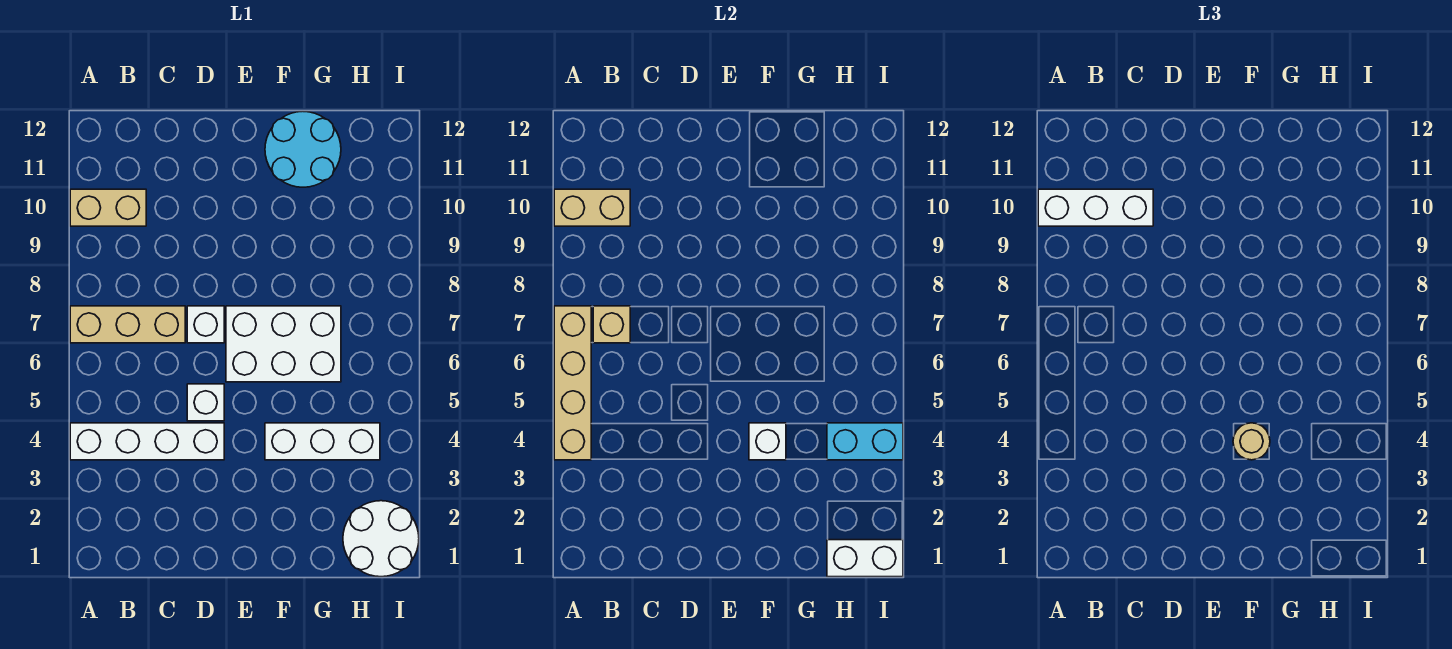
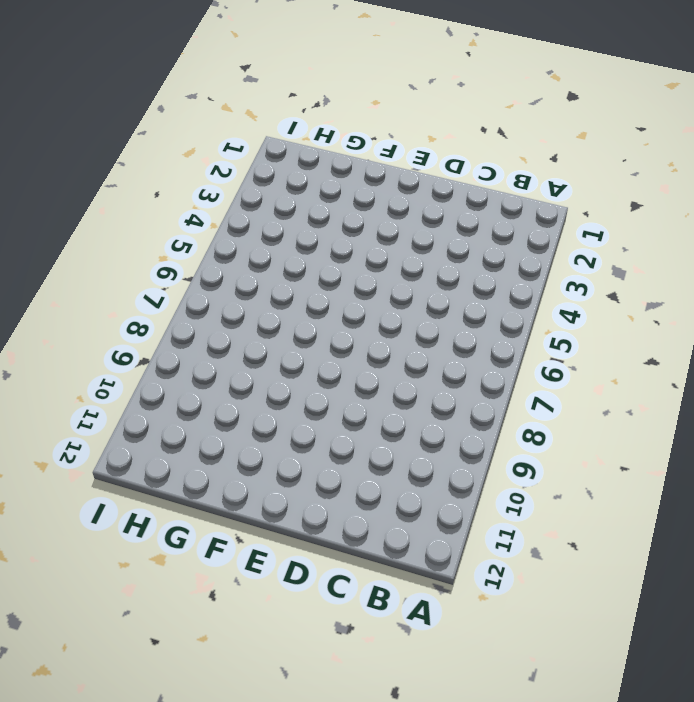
none -> white brick A4:D4 level 1
none -> tan brick A7:C7 level 1
none -> tan brick A10:B10 level 1

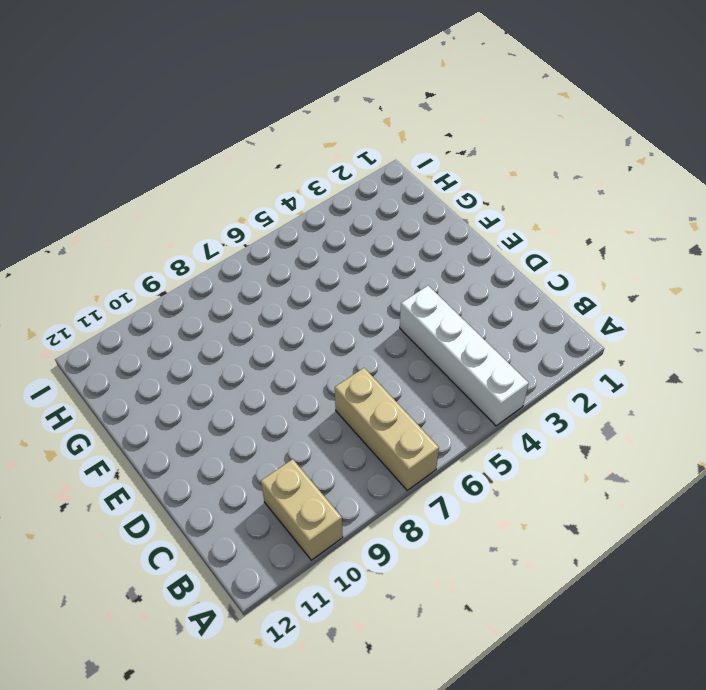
none -> white brick D5 level 1
none -> white brick D7 level 1
none -> white brick E6:G7 level 1

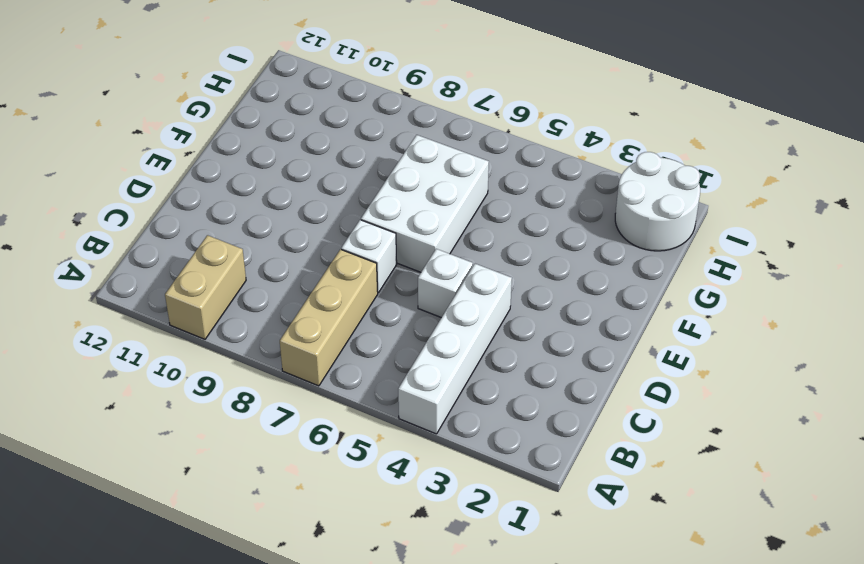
none -> white brick F4:H4 level 1
none -> cyan round brick F11:G12 level 1
none -> tan brick A4:A7 level 2

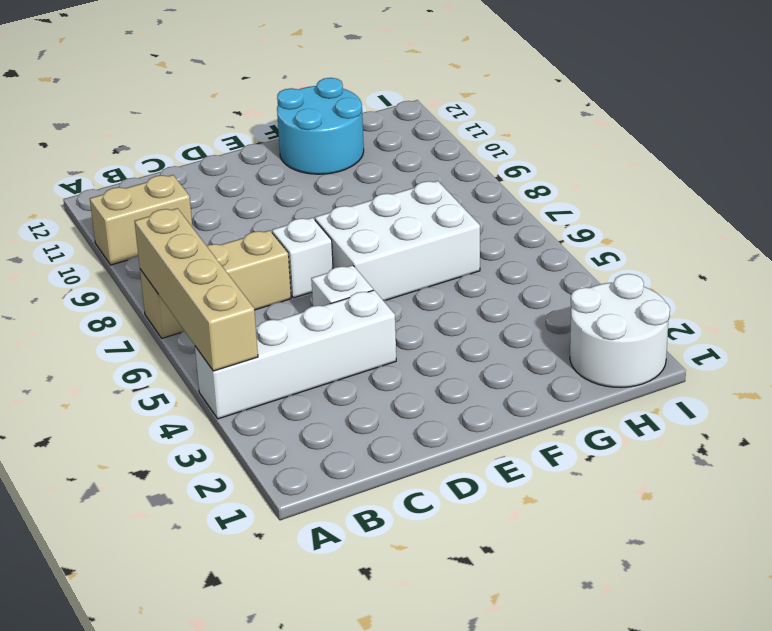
none -> white brick F4:H4 level 1
none -> tan brick A10:B10 level 2
none -> tan brick B7 level 2

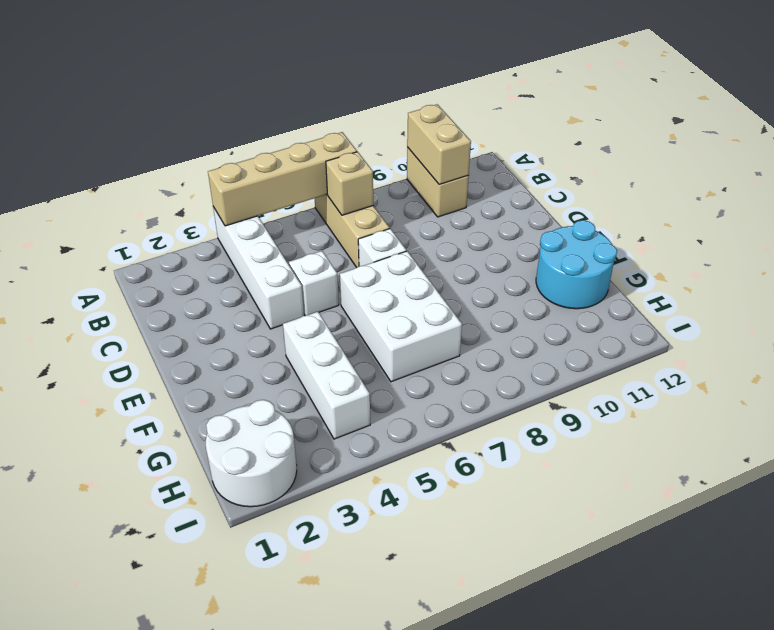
none -> white brick F4 level 2
none -> white brick H1:I1 level 2
none -> cyan brick H4:I4 level 2

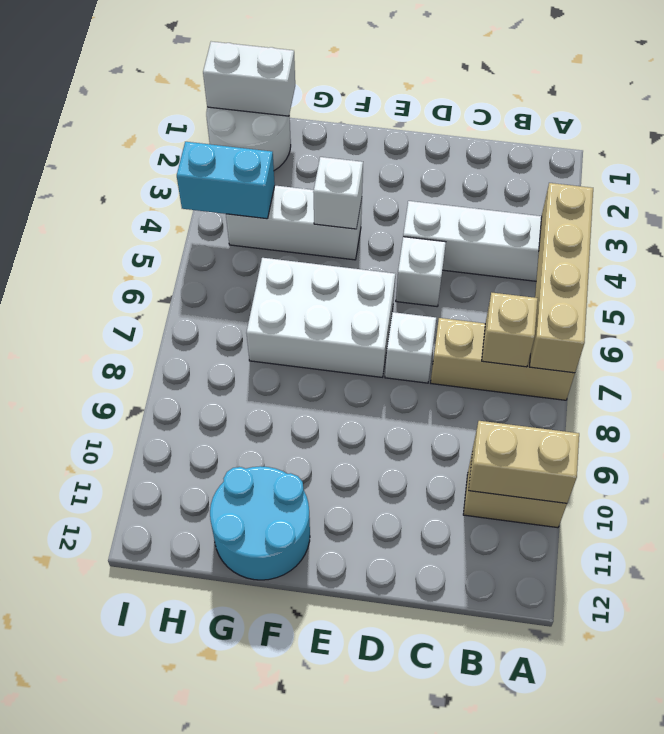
none -> white brick A10:C10 level 3
none -> tan round brick F4 level 3

